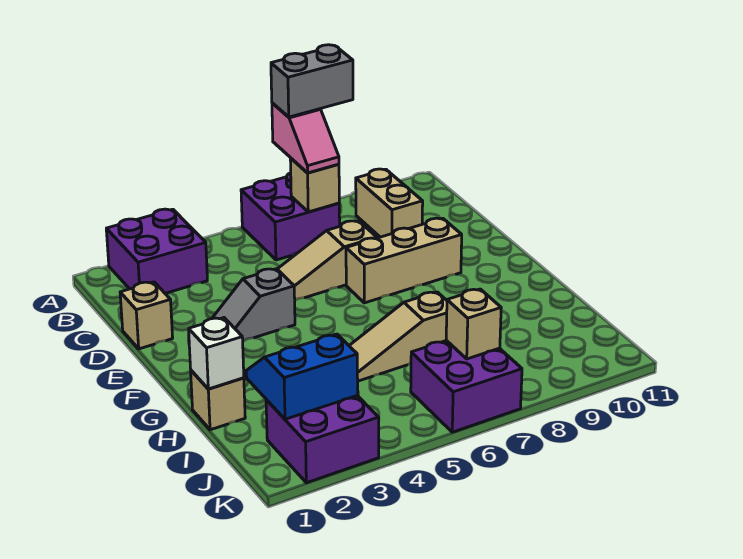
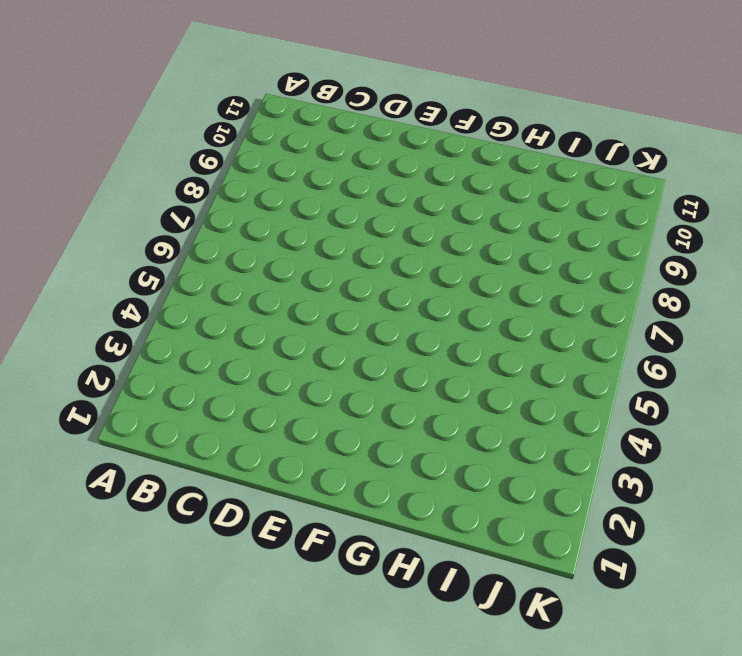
none -> purple brick A2:B3 level 1
none -> purple brick A6:B7 level 1
none -> tan brick B9:C9 level 1

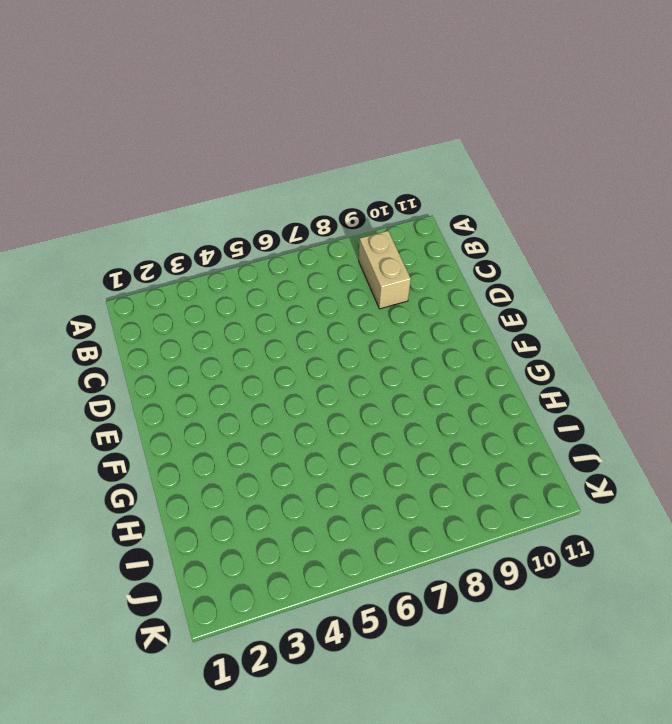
none -> purple brick A2:B3 level 1
none -> purple brick A6:B7 level 1
none -> tan brick D1 level 1

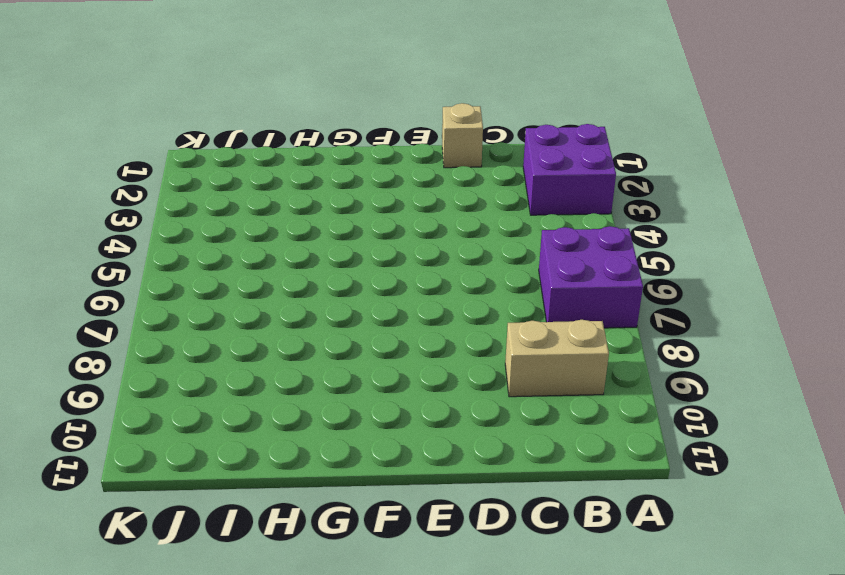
none -> tan slope D5:D7 level 1 top 7
none -> grey slope E3:E4 level 1 top 4
none -> tan brick E7:E9 level 1

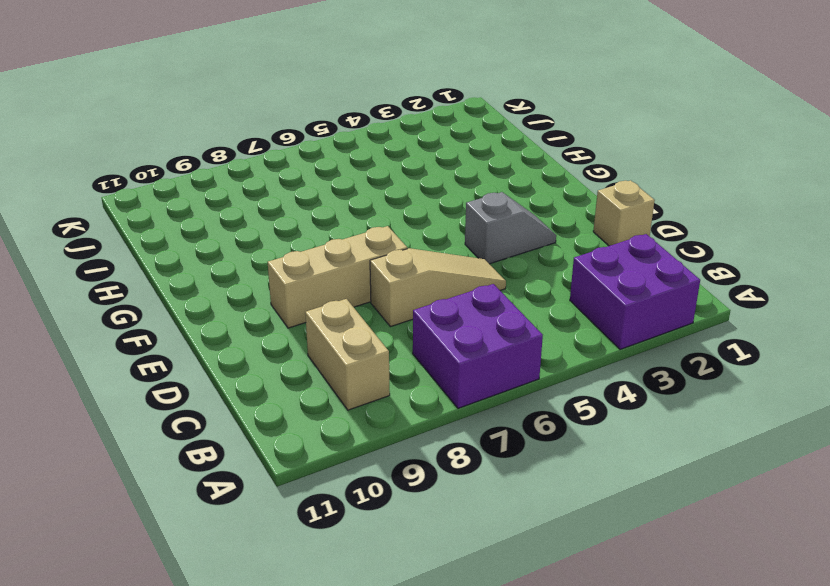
none -> tan brick H1 level 1
none -> tan slope H5:H7 level 1 top 7
none -> purple brick J2:K3 level 1

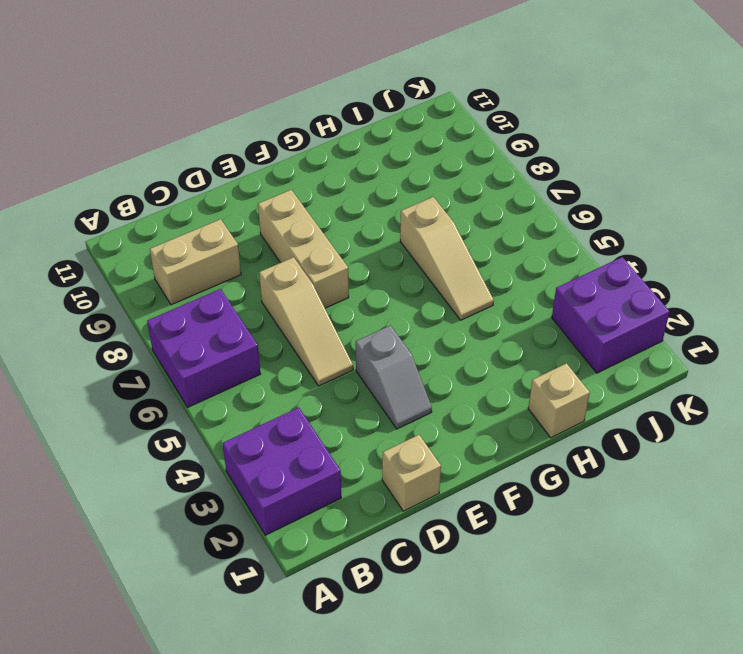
none -> purple brick J6:K7 level 1
none -> tan brick B7 level 2
none -> white brick H1 level 2

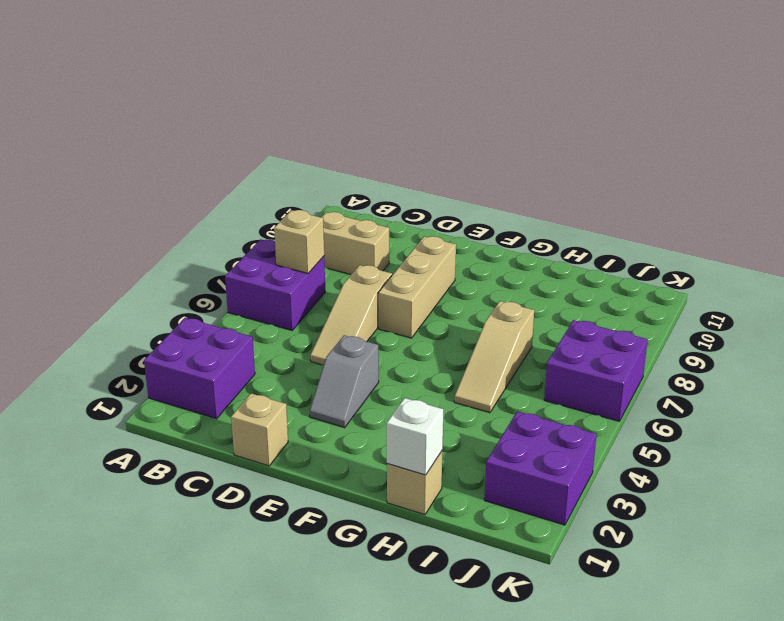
none -> blue slope I2:J3 level 2 top J
none -> tan brick J7 level 2
none -> pink slope A7:B7 level 3 top A

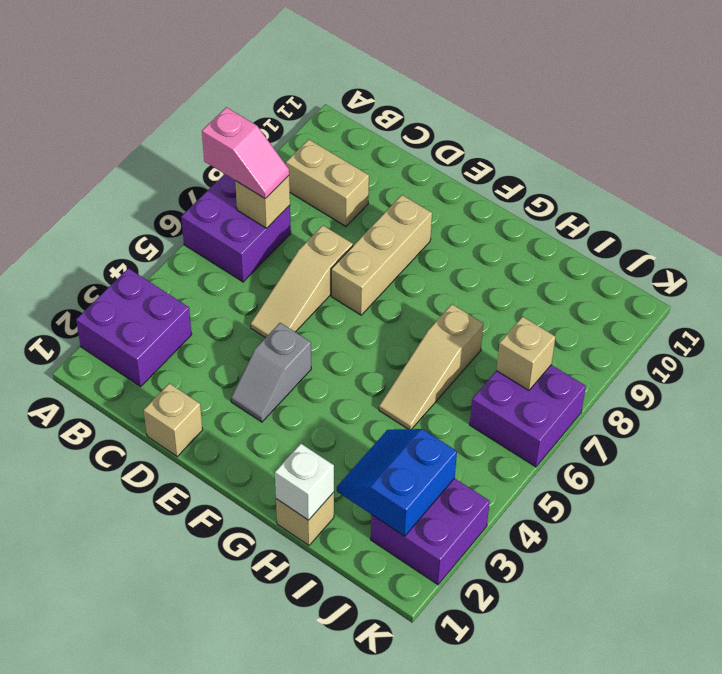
none -> grey brick A7:A8 level 4

